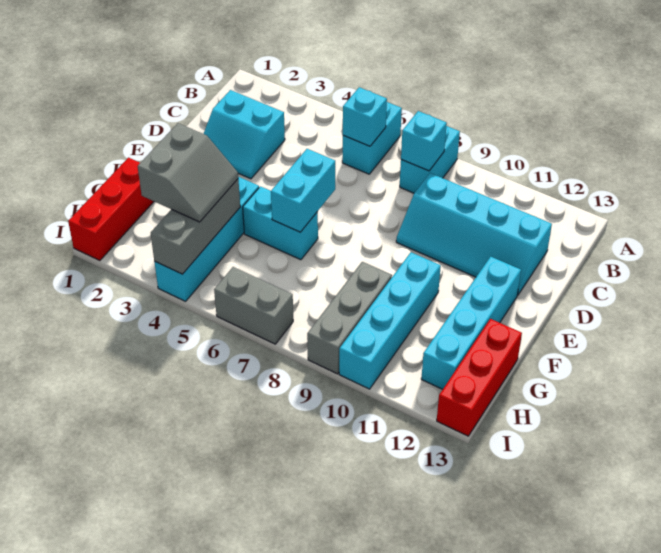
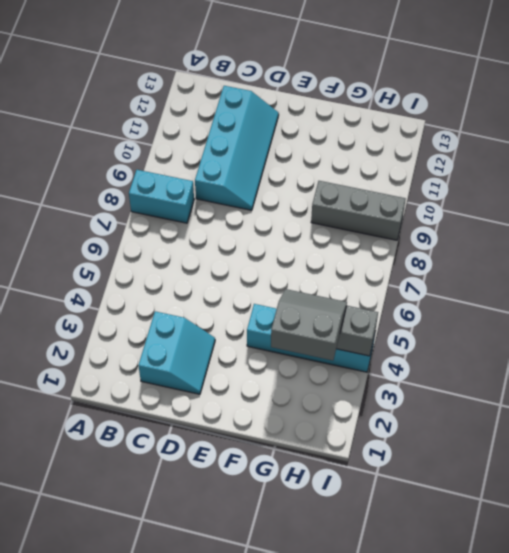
none -> cyan brick A6:B6 level 1
none -> cyan brick E12:H12 level 1
none -> cyan brick F5:F6 level 1

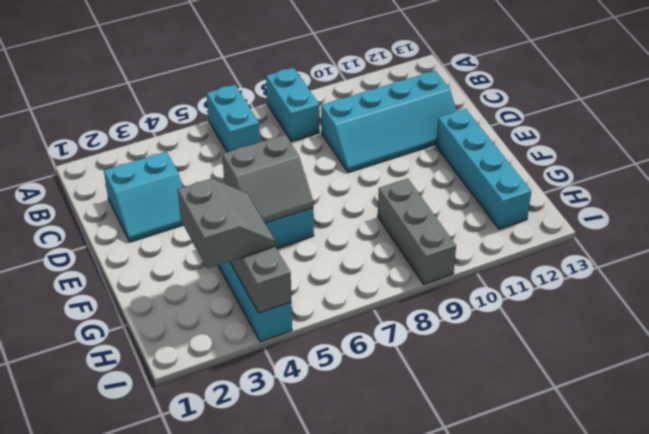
grey slope E5:F6 level 2 top E -> cyan brick E6:F6 level 2
none -> cyan brick F10:I10 level 1
none -> red brick G1:I1 level 1
none -> red brick G13:I13 level 1

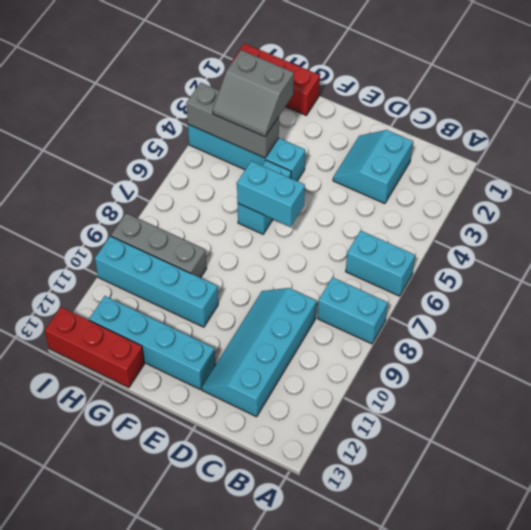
none -> grey brick I6:I7 level 1
none -> cyan brick B6 level 2
none -> cyan brick B8 level 2

